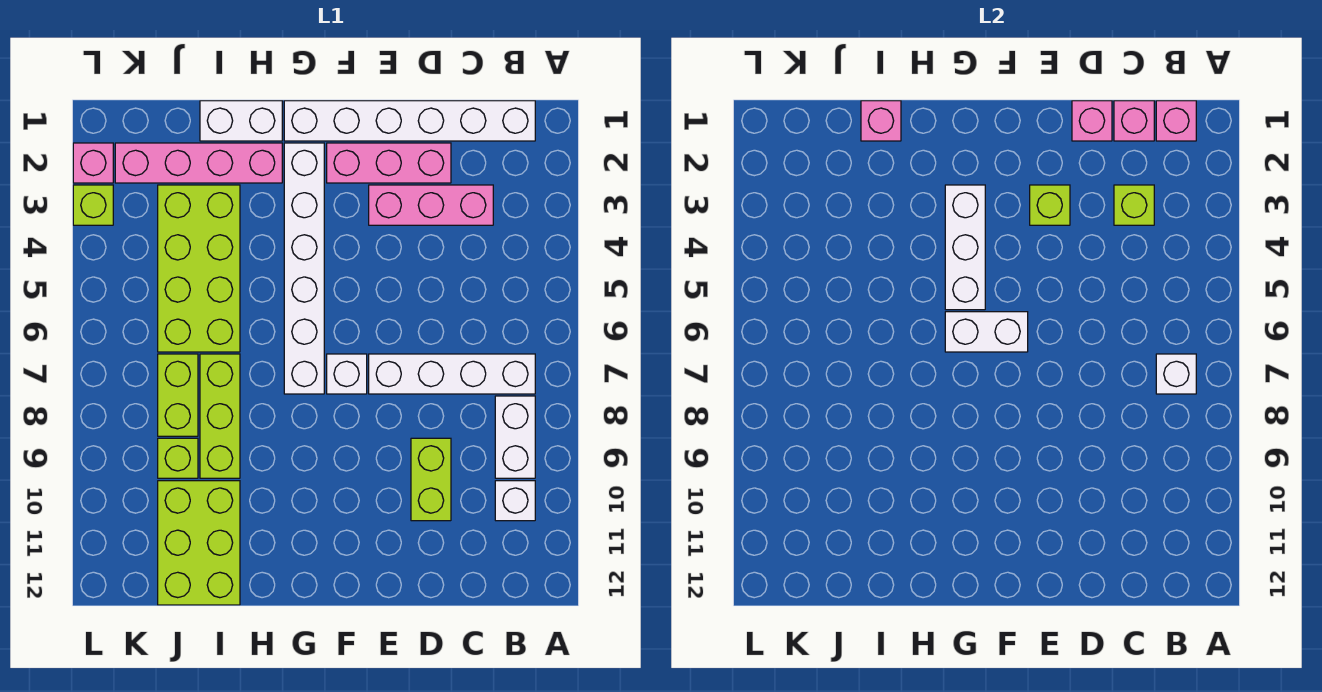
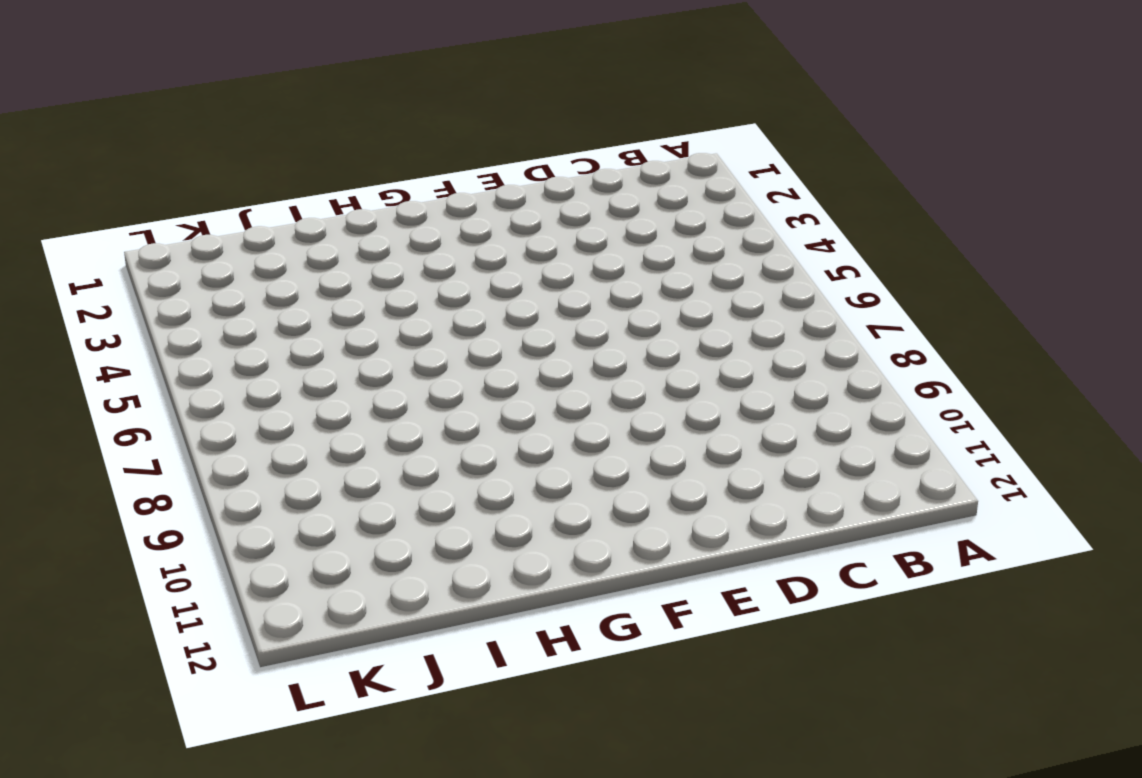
none -> white brick B1:G1 level 1
none -> white brick B7:E7 level 1
none -> white brick B8:B9 level 1

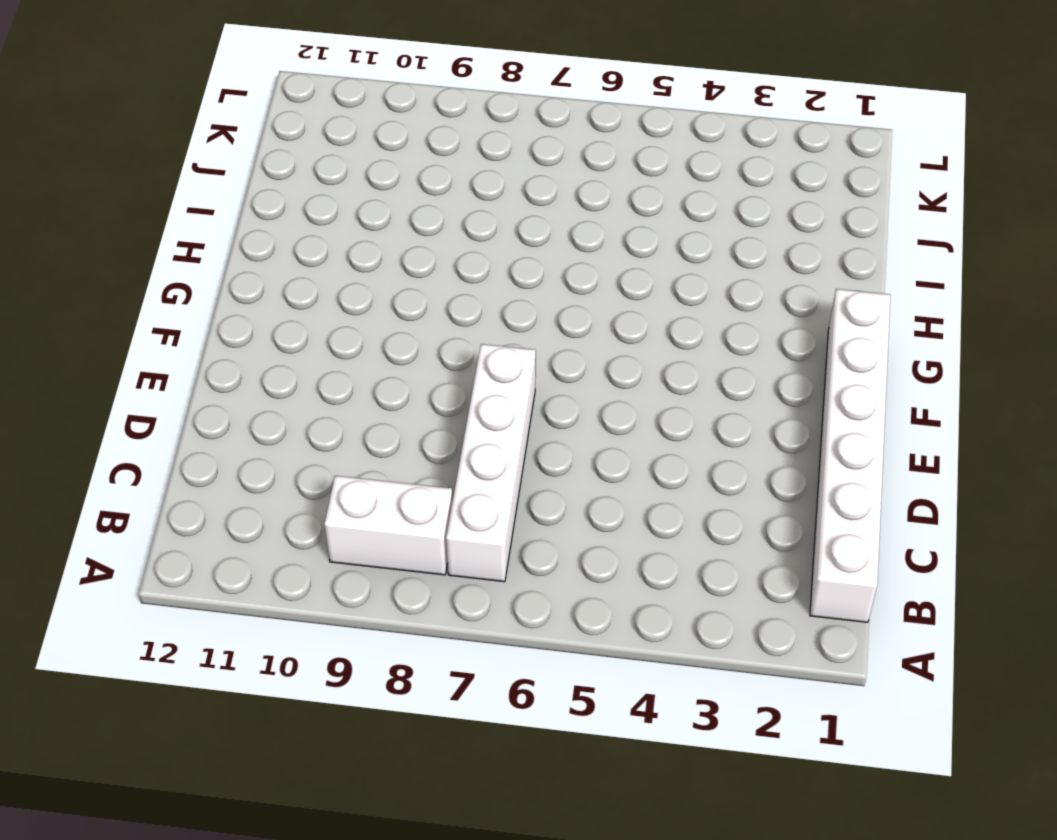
none -> white brick B10 level 1
none -> pink brick C3:E3 level 1
none -> pink brick D2:F2 level 1

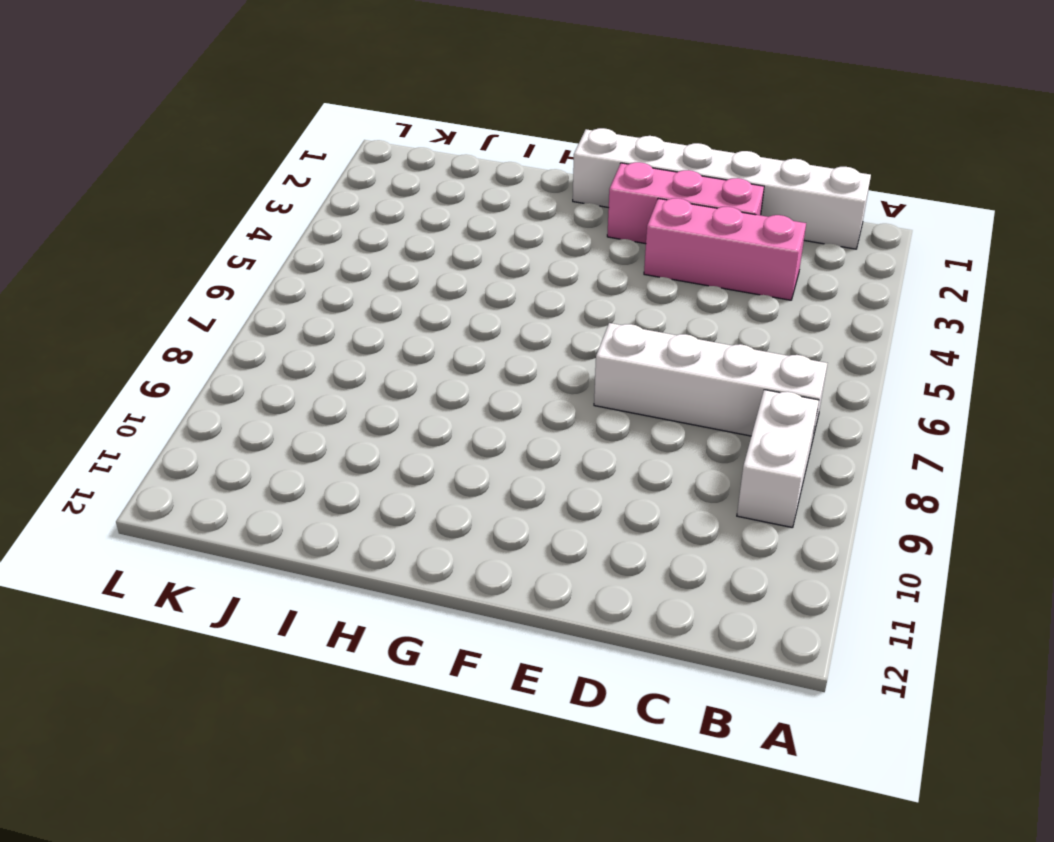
none -> white brick B10 level 1
none -> lime brick D9:D10 level 1
none -> white brick F7 level 1

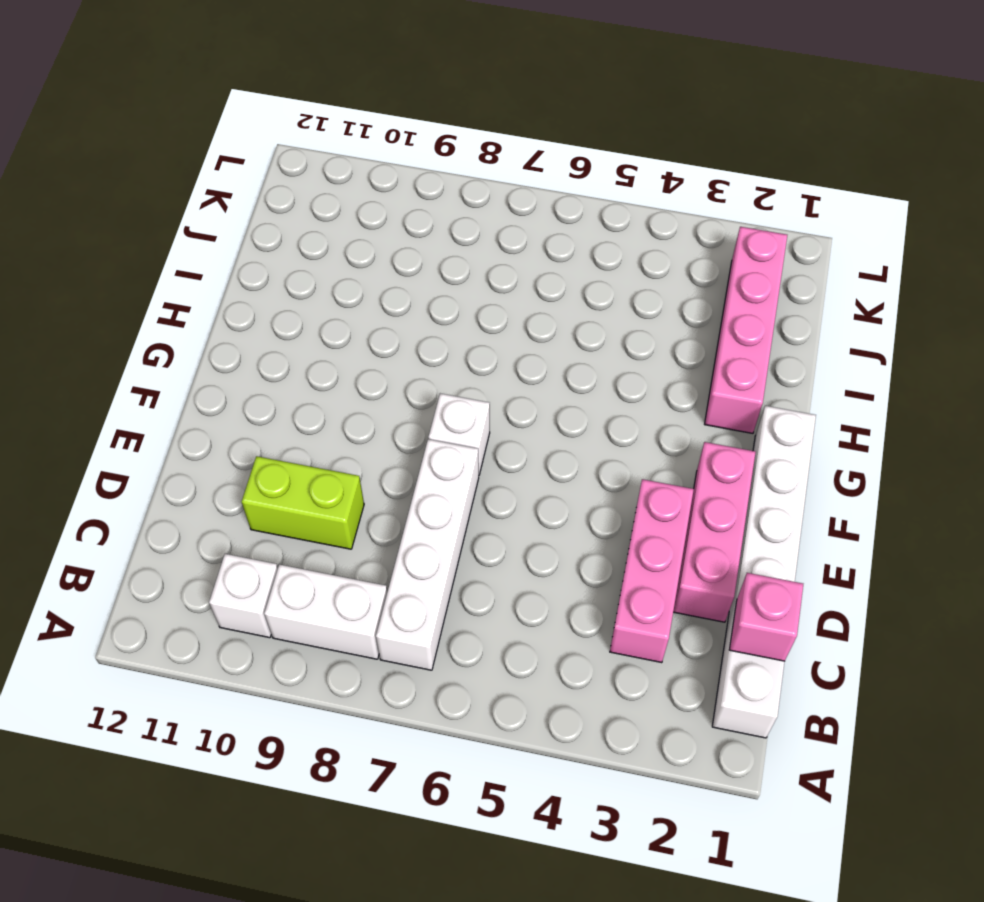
none -> white brick G2:G7 level 1
none -> white brick H1:I1 level 1
none -> lime brick I3:J6 level 1

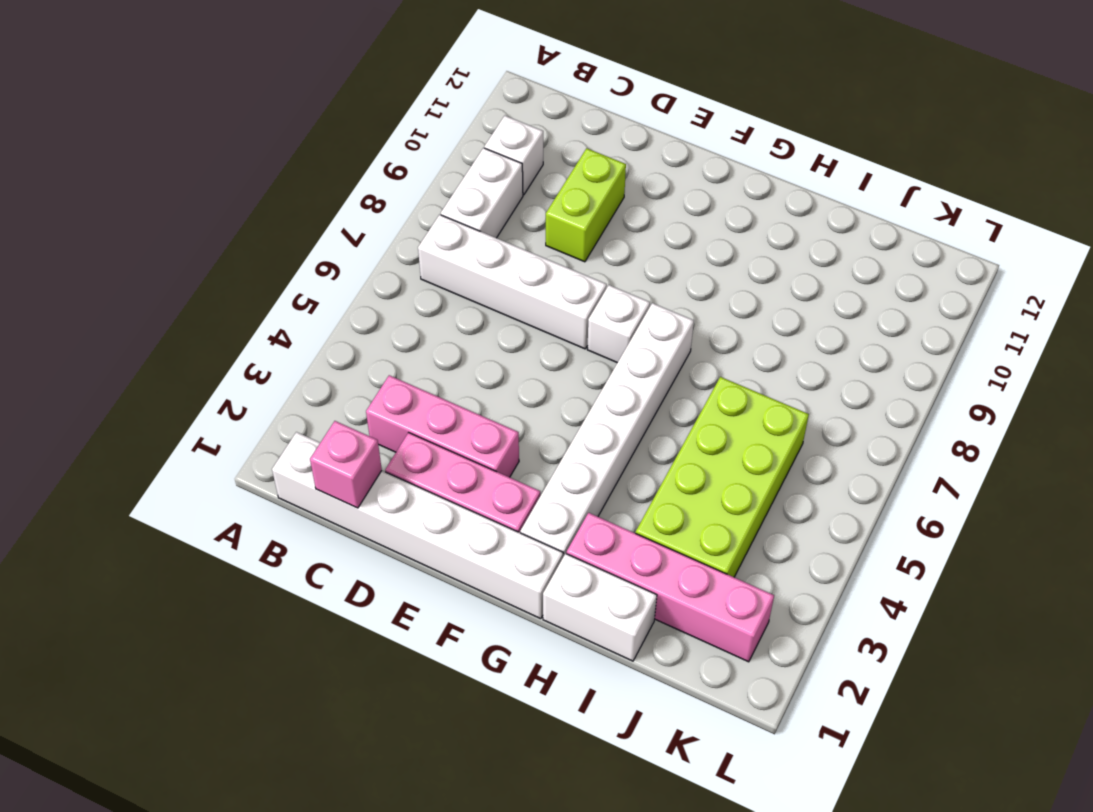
none -> lime brick I7:I9 level 1
none -> lime brick I10:J12 level 1
none -> lime brick J7:J8 level 1

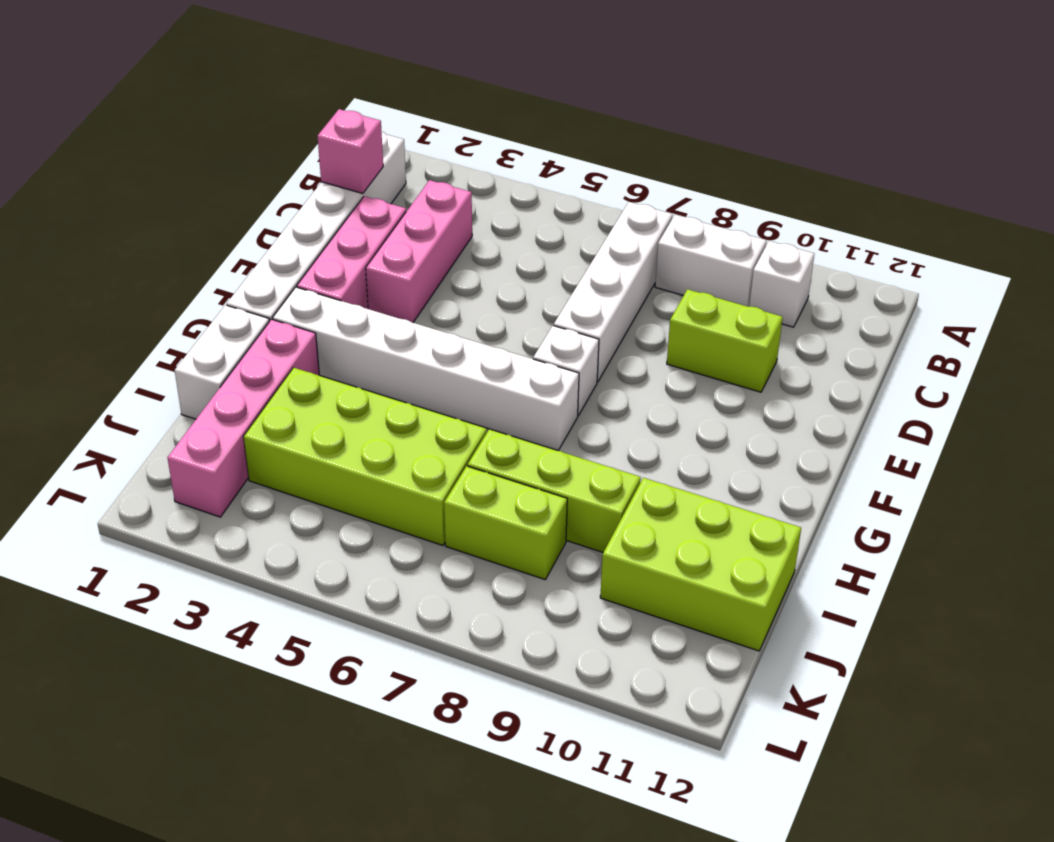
none -> lime brick J9 level 1
none -> pink brick L2 level 1
none -> lime brick L3 level 1

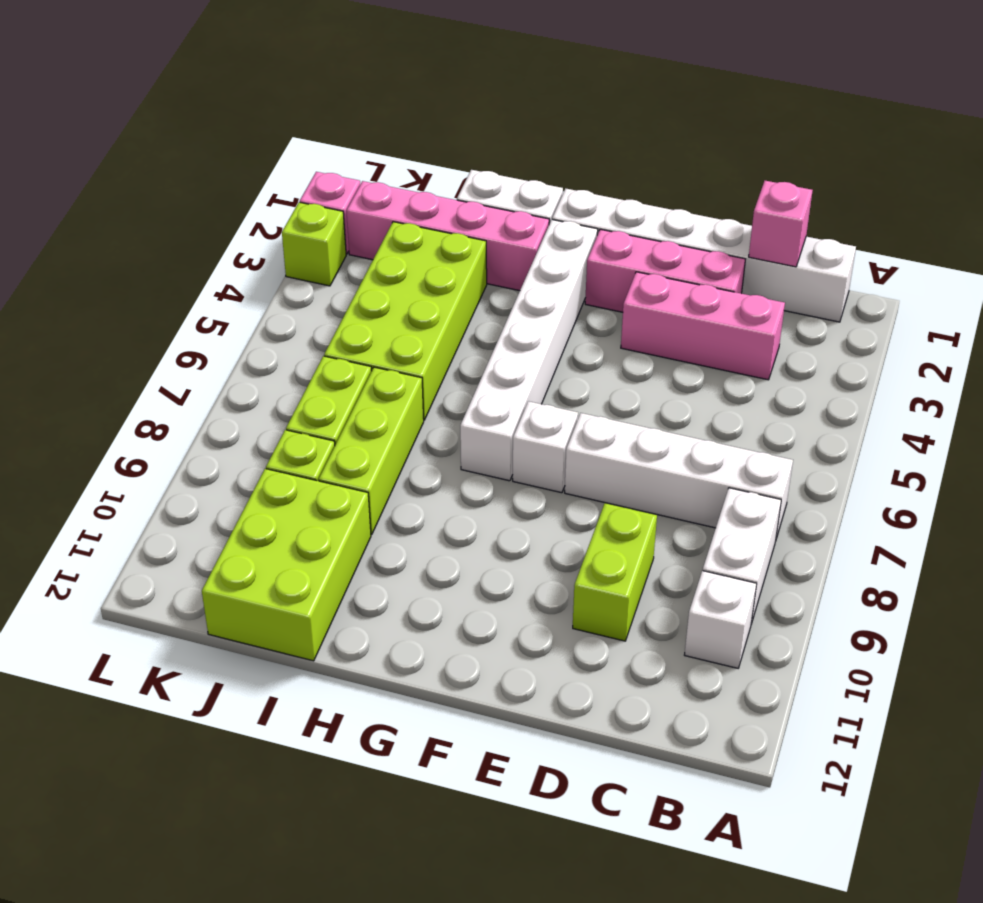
none -> pink brick B1 level 2
none -> white brick B7 level 2
none -> lime brick C3 level 2

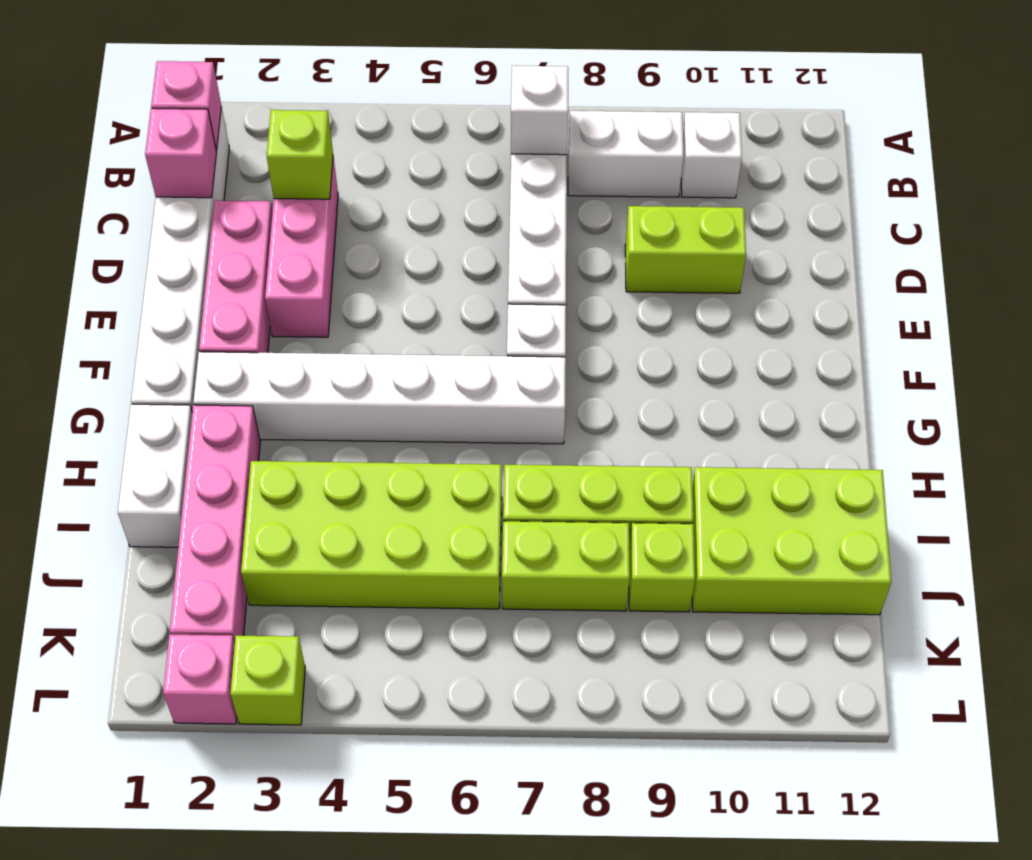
none -> pink brick D1 level 2
none -> lime brick E3 level 2
none -> white brick F6:G6 level 2

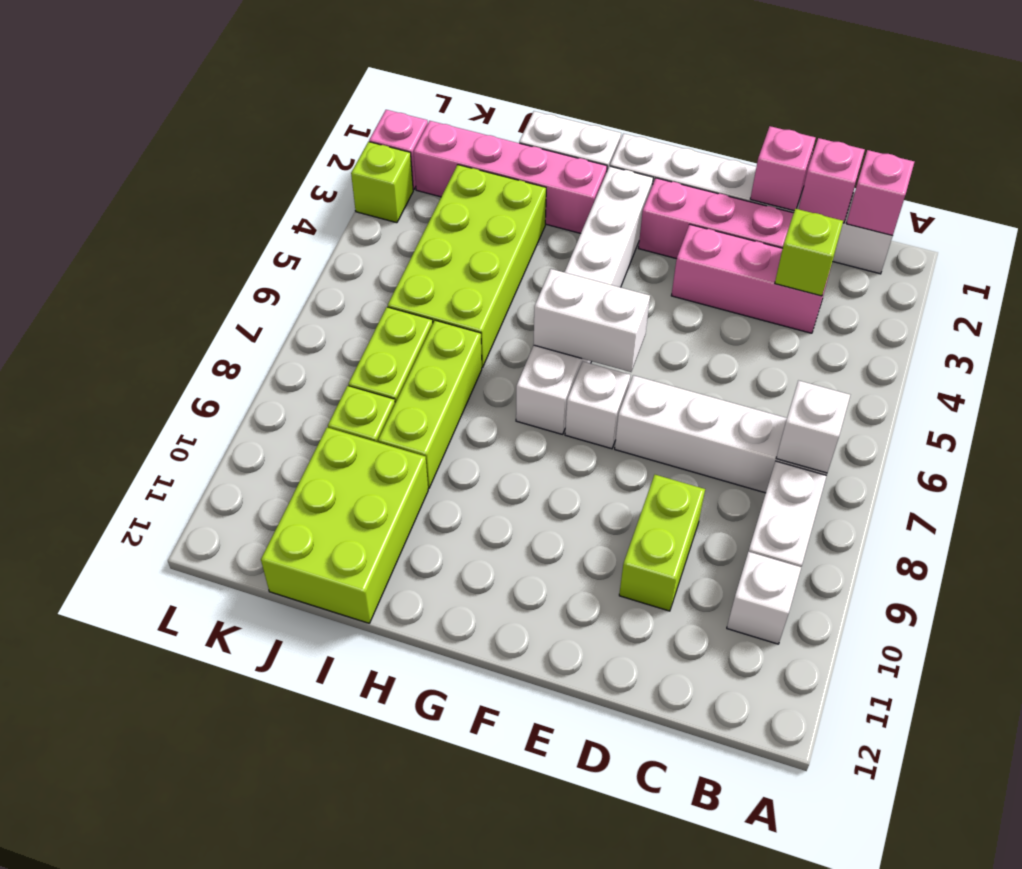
none -> lime brick E3 level 2
none -> white brick G3:G5 level 2
none -> pink brick I1 level 2

